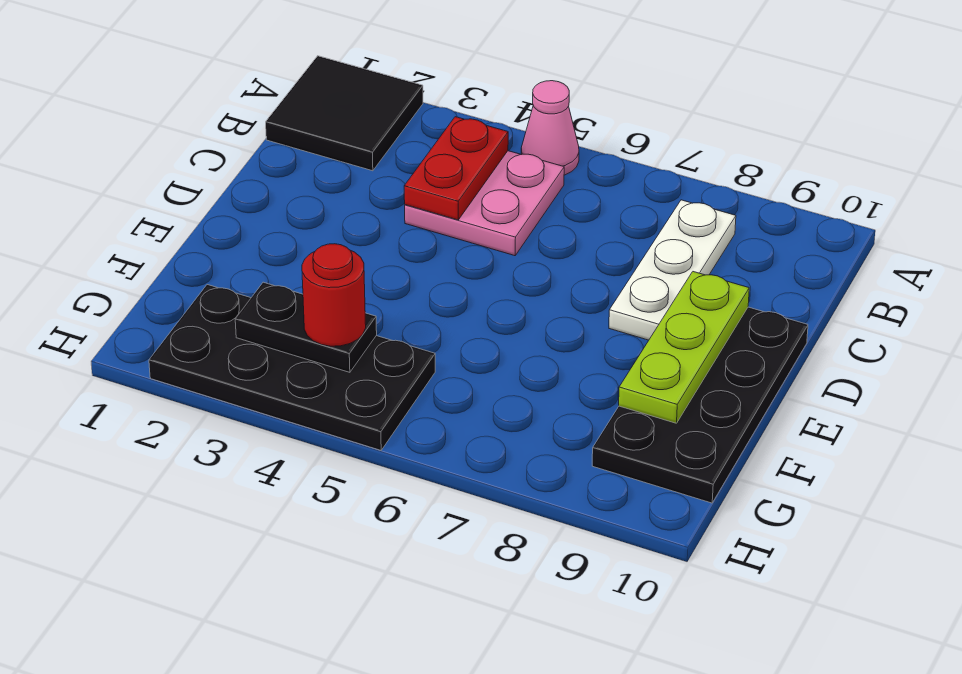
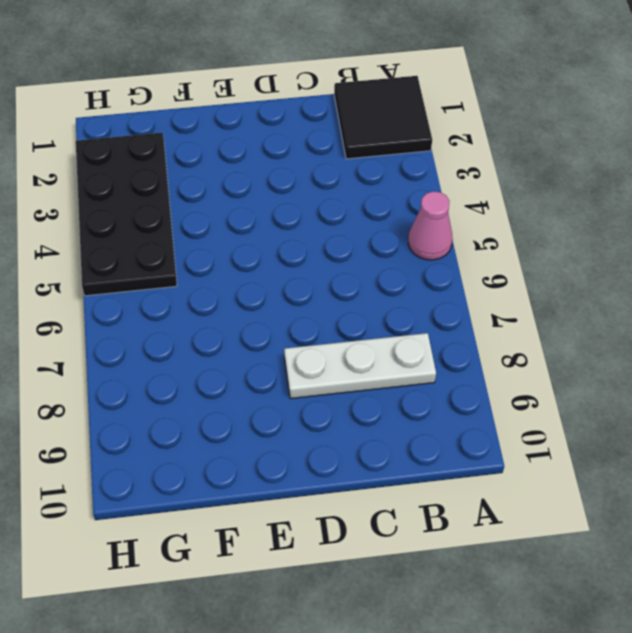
none -> pink plate B4:C5 level 1
none -> black plate D9:G10 level 1

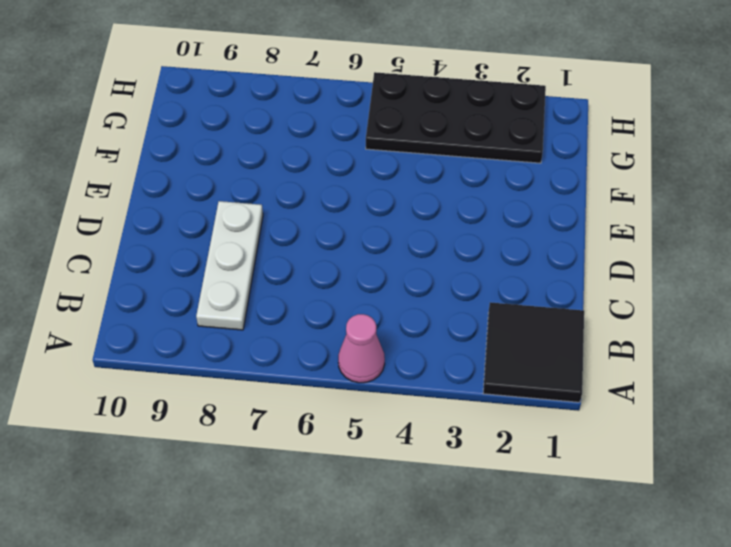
none -> pink plate B4:C5 level 1
none -> black plate D9:G10 level 1

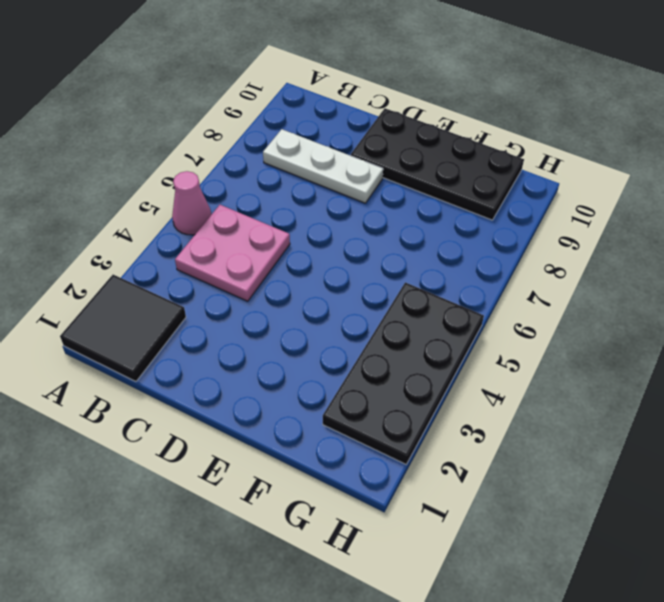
none -> red plate B4:C4 level 2
none -> lime plate D9:F9 level 2

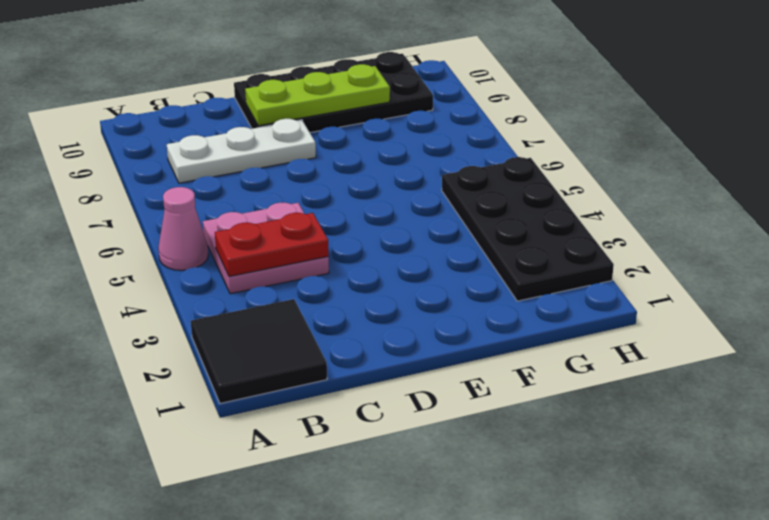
none -> black plate G3:G4 level 2
none -> red round brick G4 level 3

